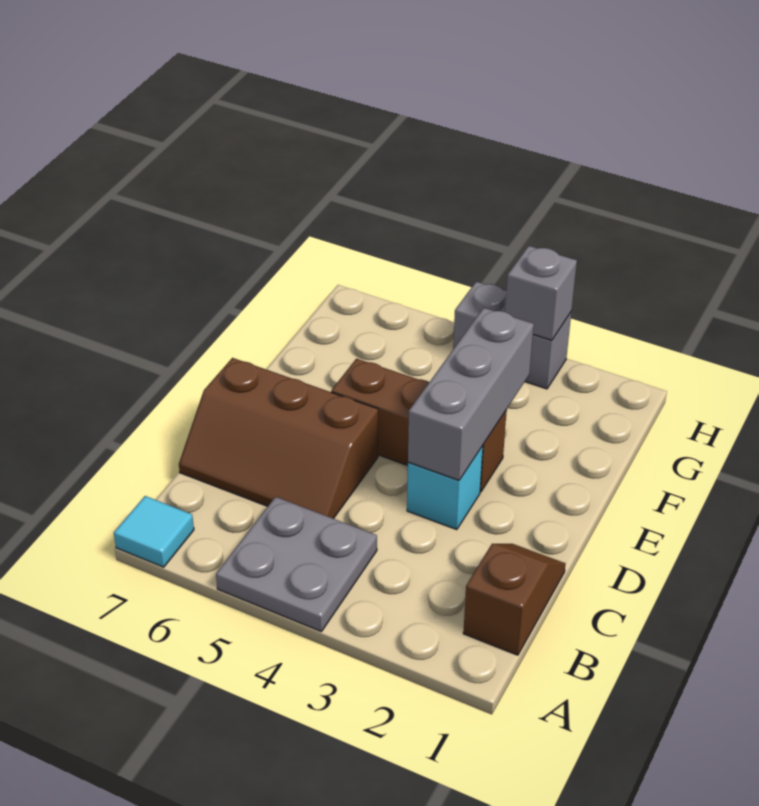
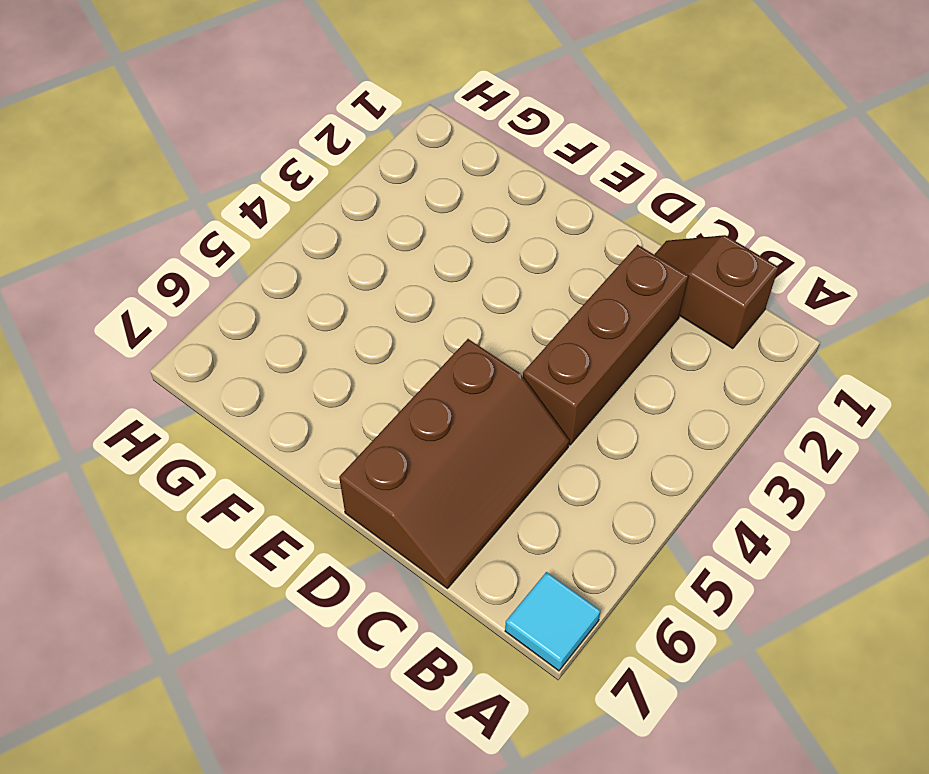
brown brick C2:C4 level 1 -> brown brick E3:E5 level 1
none -> grey plate A4:B5 level 1
none -> cyan brick D3 level 1

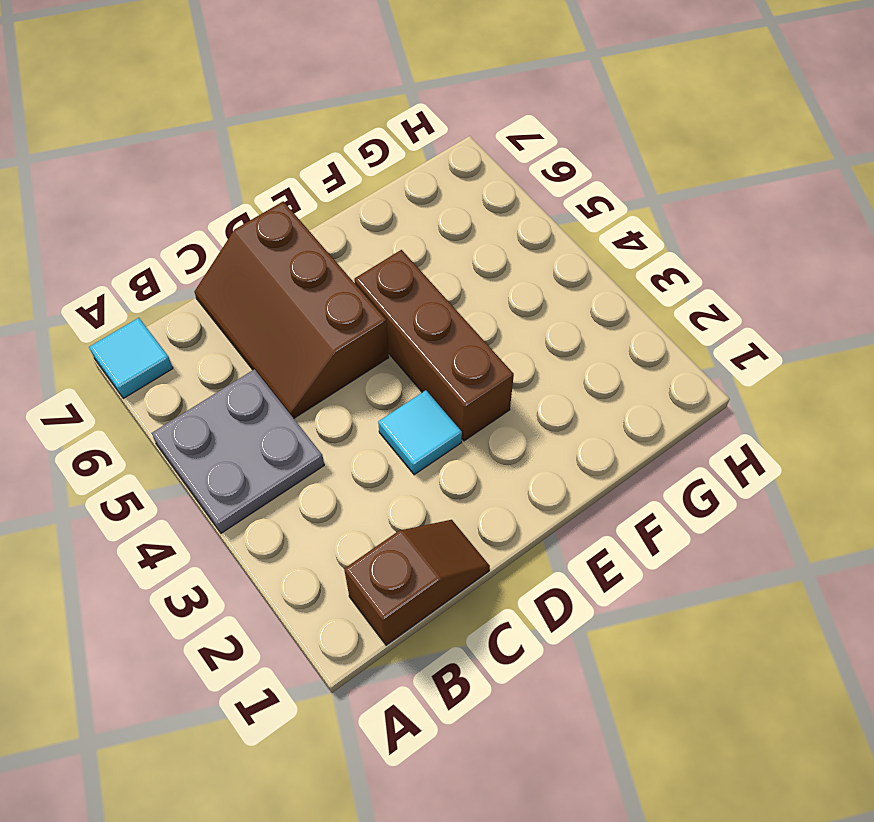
cyan tile D3 level 1 -> cyan brick D3 level 1
none -> grey brick H3:H4 level 1
none -> grey brick D3:F3 level 2

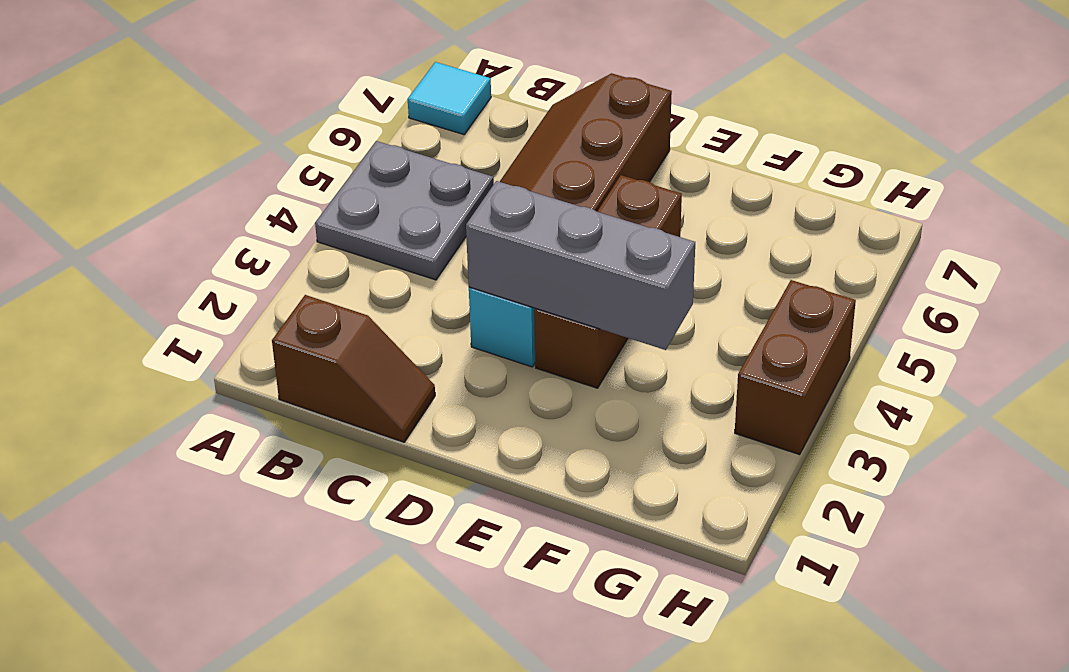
brown brick H3:H4 level 1 -> grey brick H3:H4 level 1
none -> grey brick H3 level 2

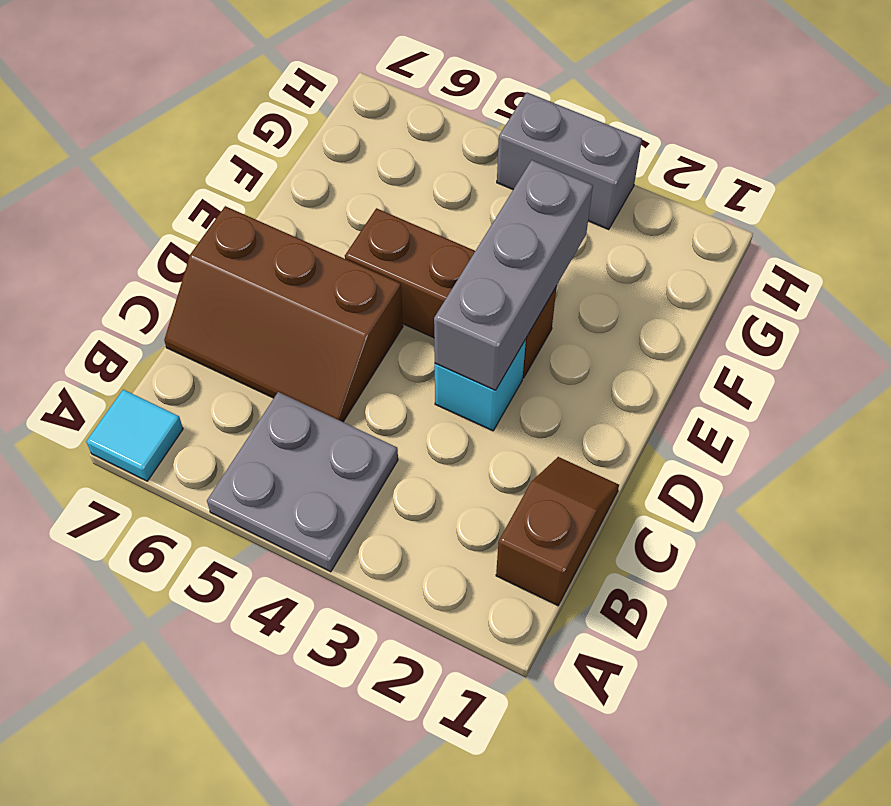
none -> grey brick H3 level 2

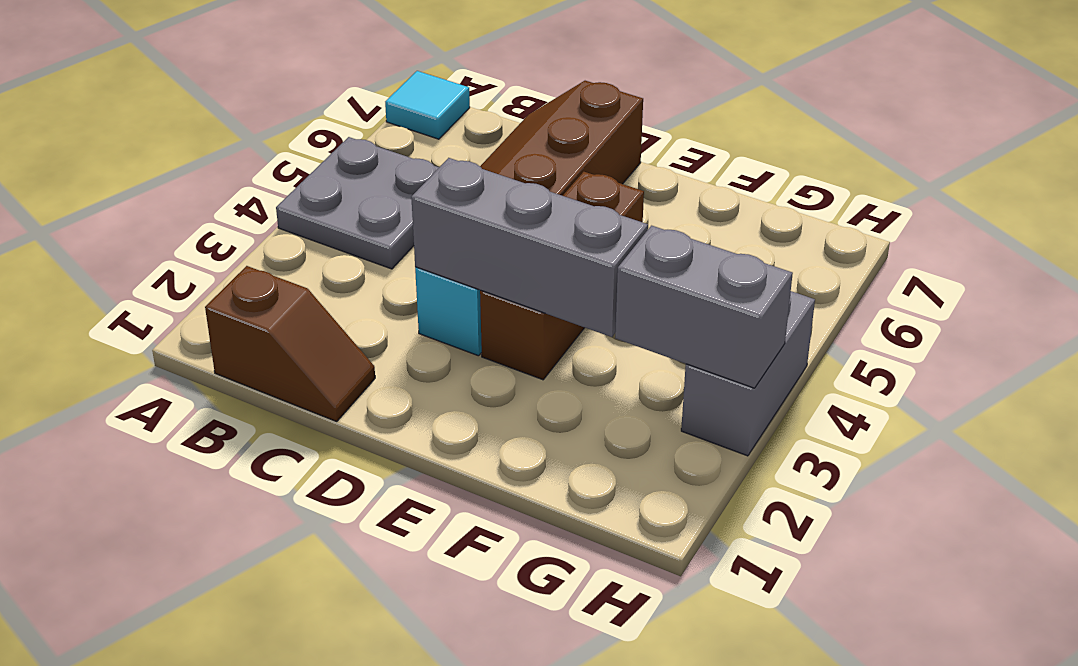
grey brick G3:H3 level 2 -> grey brick H3 level 2

